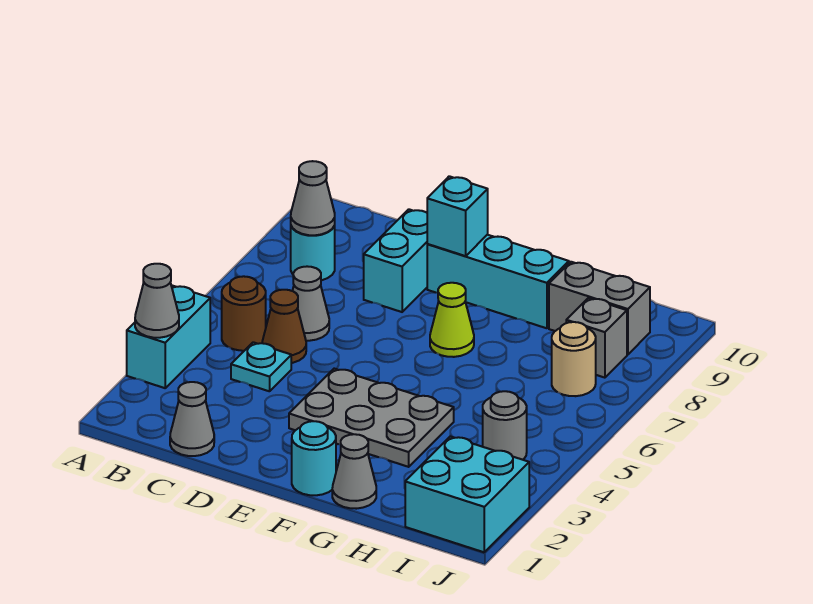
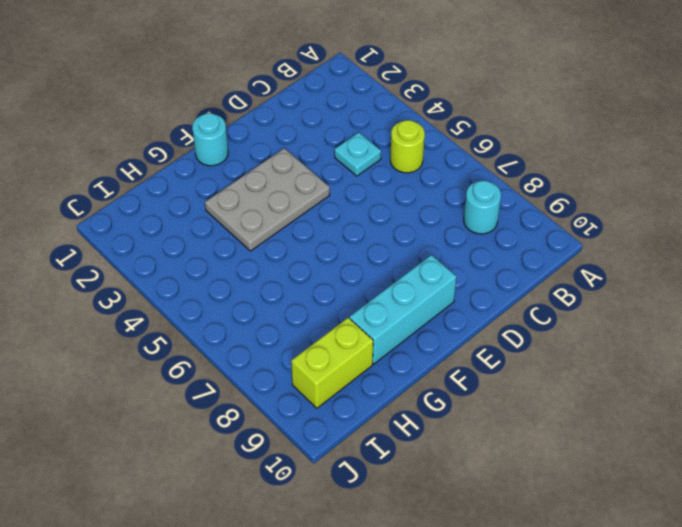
lime round brick B5 level 1 -> brown round brick B5 level 1
lime brick H9:I9 level 1 -> grey brick H9:I9 level 1
none -> cyan brick A3:A4 level 1
none -> grey cone C1 level 1
none -> brown cone C5 level 1

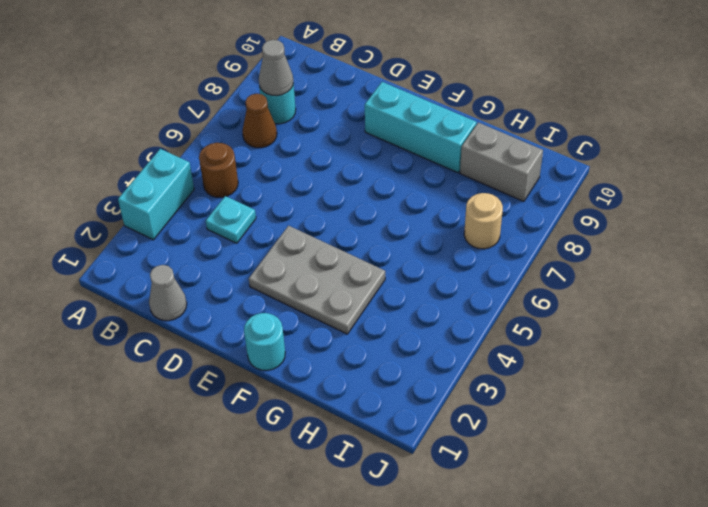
brown cone B7 level 1 -> brown cone C5 level 1
none -> grey cone C6 level 1
none -> cyan brick D8:D9 level 1
none -> lime cone F7 level 1

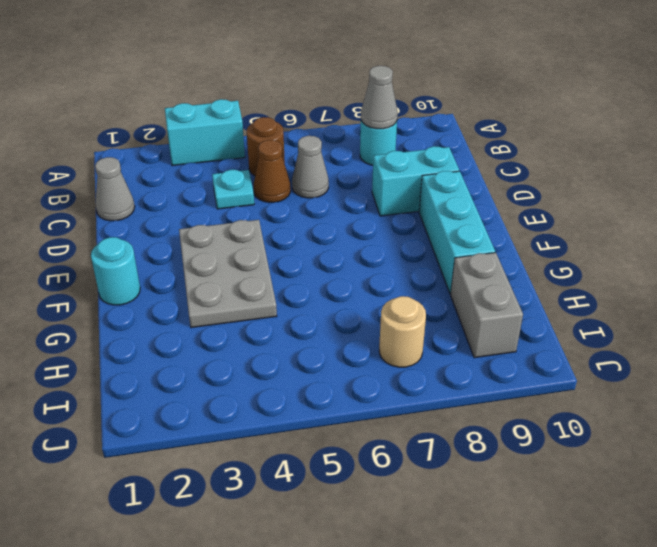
none -> lime cone F7 level 1
none -> grey cone G1 level 1
none -> cyan brick I1:J2 level 1

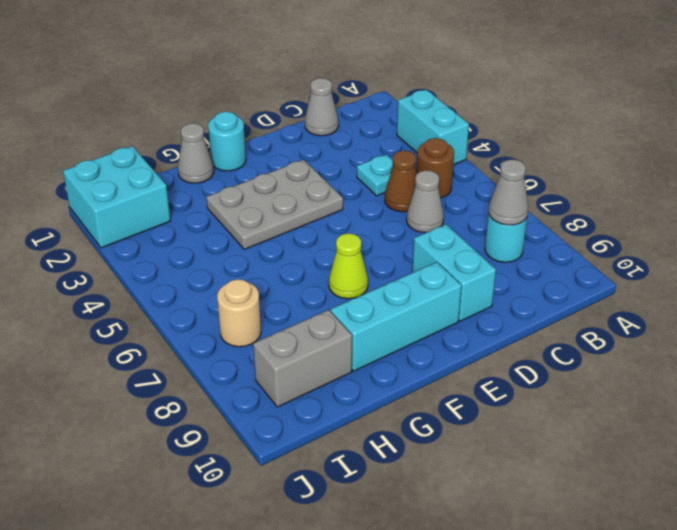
none -> grey round brick I4 level 1
none -> grey brick I8 level 1
none -> grey cone A3 level 2

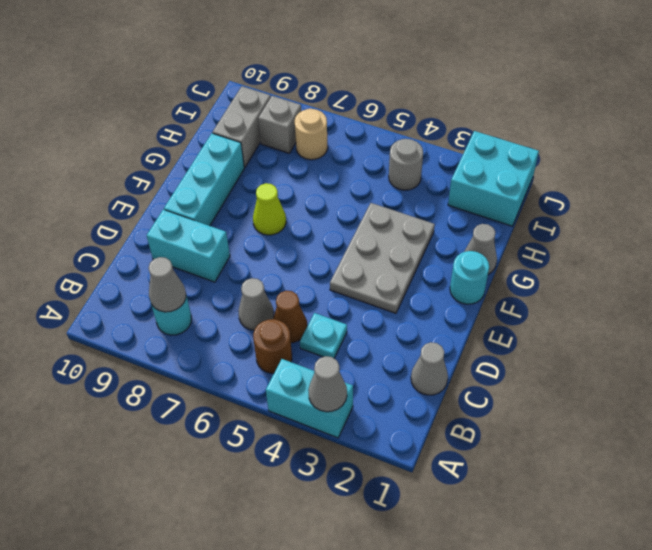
none -> cyan brick E9 level 2

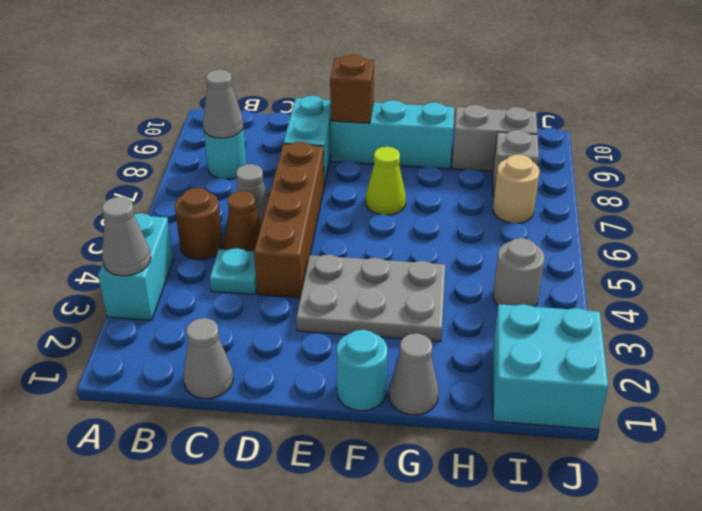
brown brick D4:D7 level 1 -> none
brown brick E9 level 2 -> cyan brick E9 level 2

